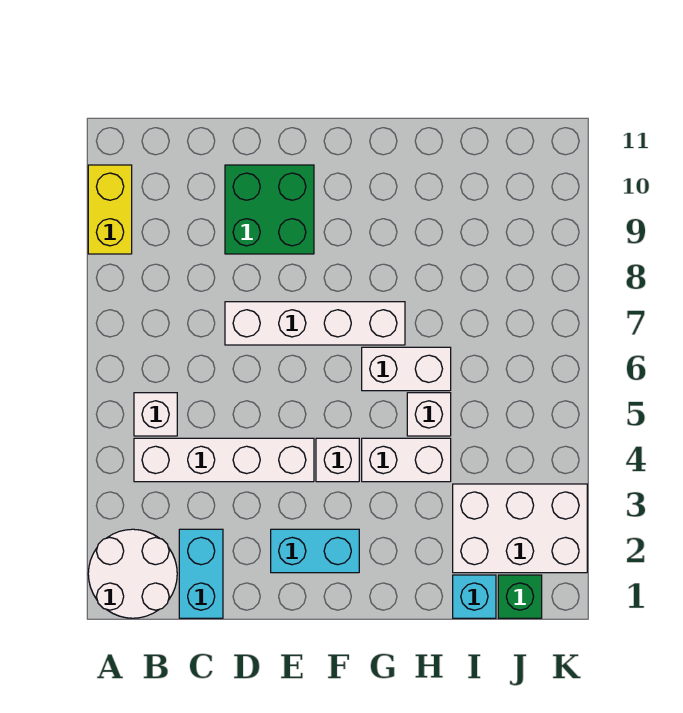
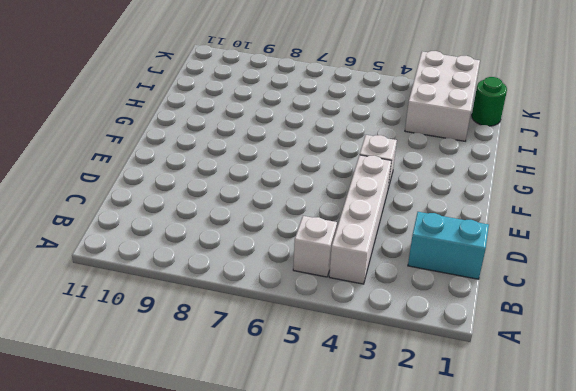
green round brick J1 level 1 -> green brick J1 level 1
none -> white round brick A1:B2 level 1
none -> yellow brick A9:A10 level 1
none -> white brick D7:G7 level 1

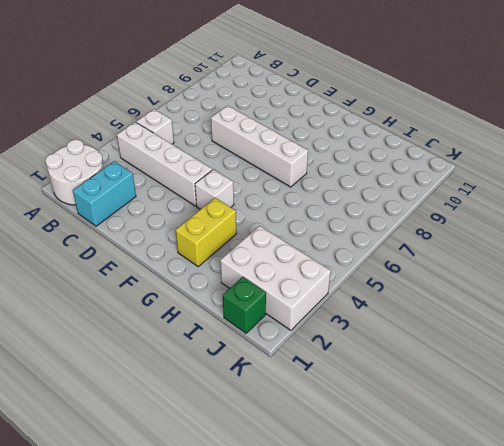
yellow brick G2:G3 level 1 -> yellow brick A9:A10 level 1
none -> green brick D9:E10 level 1
none -> cyan brick E2:F2 level 1
none -> white brick G4:H4 level 1

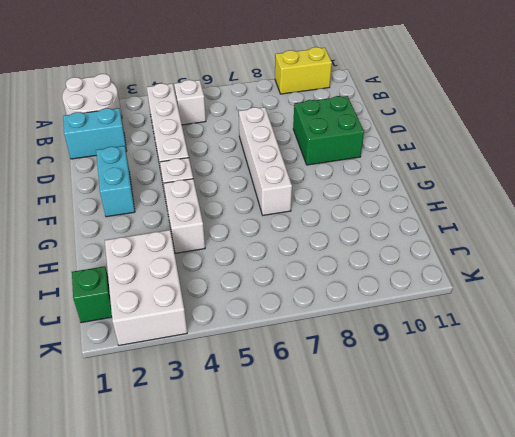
none -> white brick G6:H6 level 1
none -> white brick H5 level 1
none -> cyan brick I1 level 1

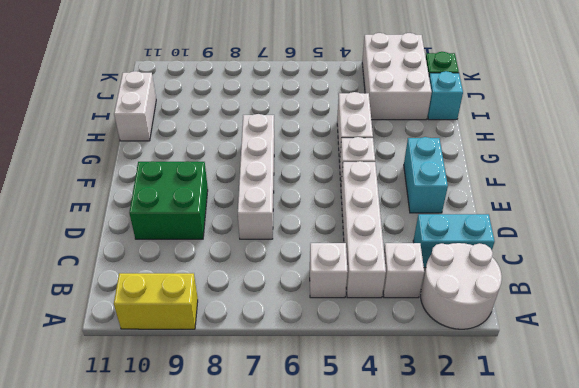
white brick B3 level 1 -> white brick H5 level 1
white brick H11:I11 level 1 -> white brick G6:H6 level 1

